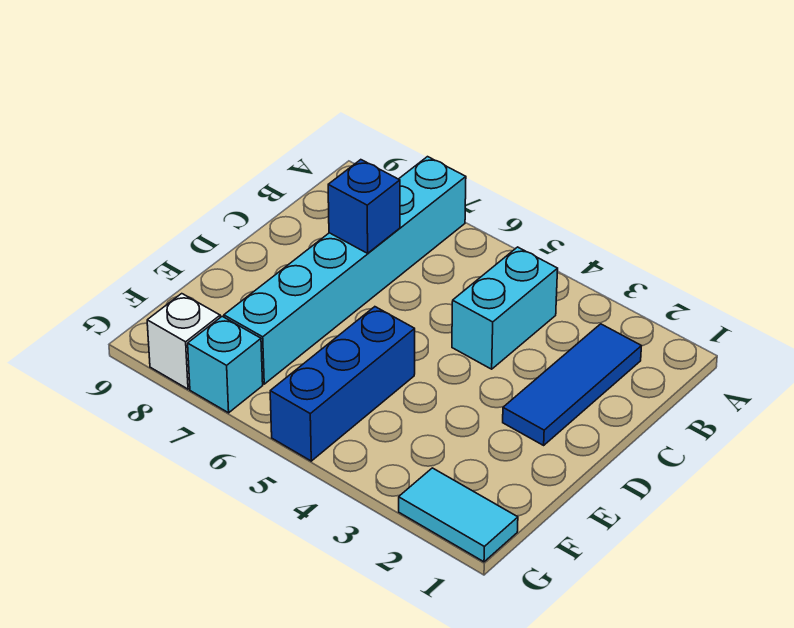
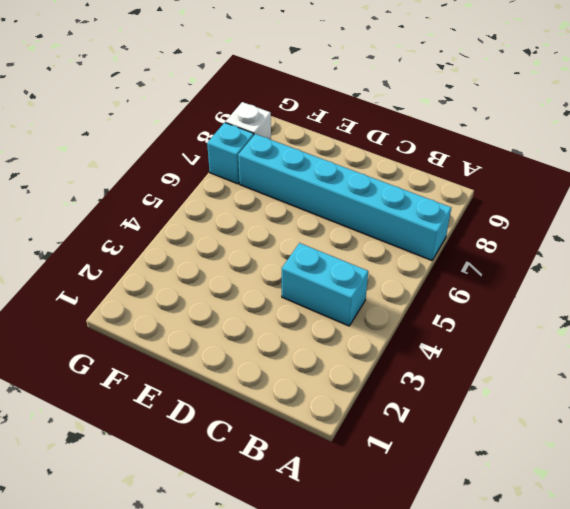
none -> blue tile B2:D2 level 1
none -> blue brick E5:G5 level 1

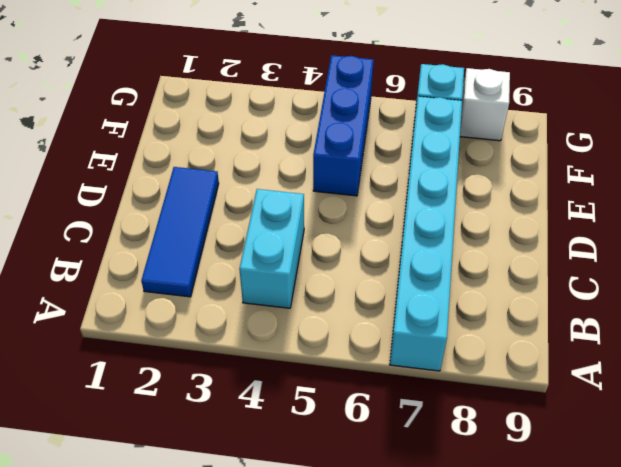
none -> cyan tile G1:G2 level 1
none -> blue brick C7 level 2

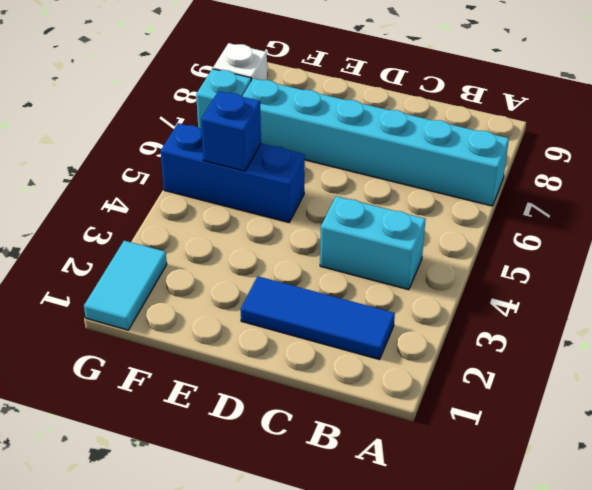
blue brick F5 level 2 -> blue brick C7 level 2

